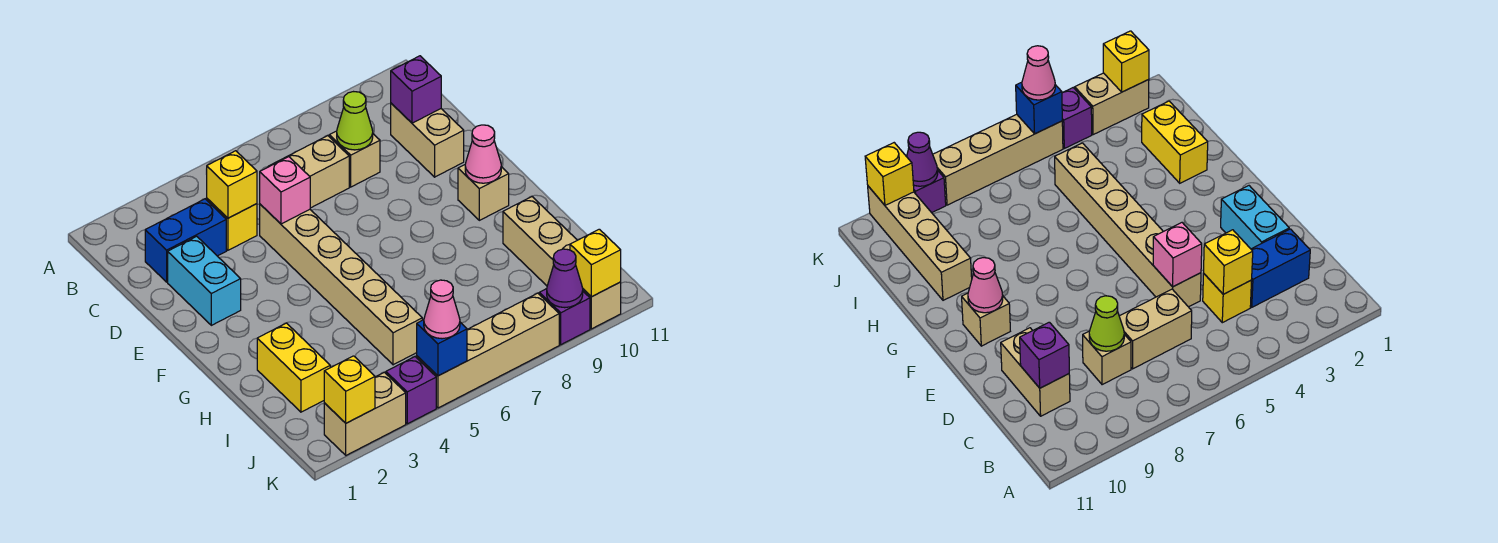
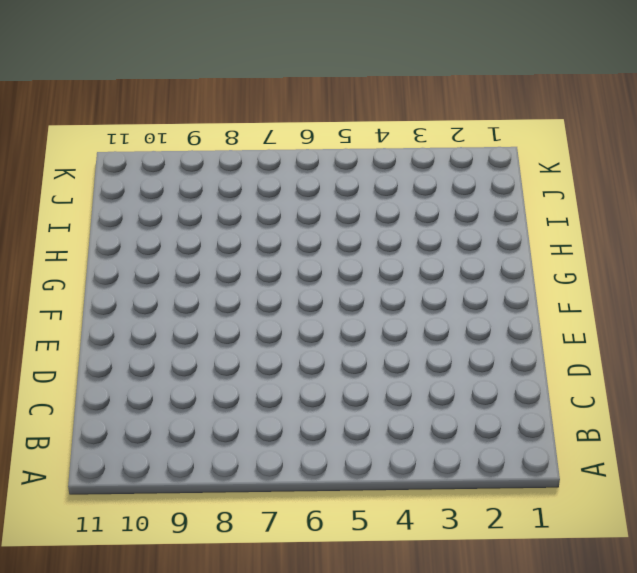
none -> blue brick C2:C3 level 1
none -> yellow brick C4 level 1
none -> tan brick C6:C7 level 1

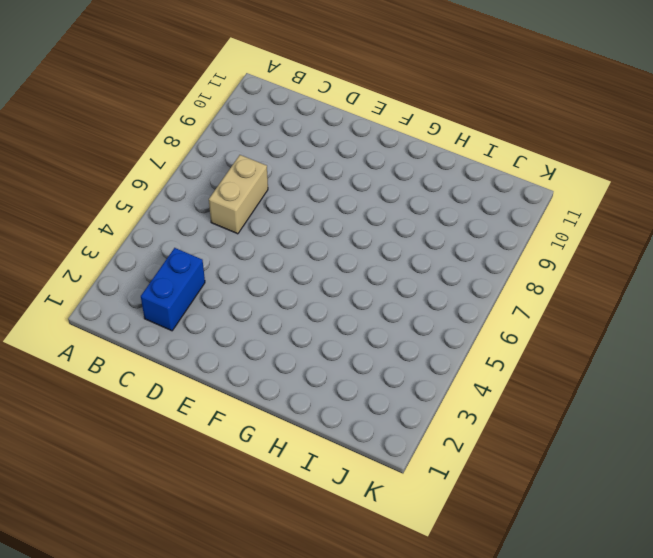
none -> yellow brick C4 level 1
none -> tan brick C8 level 1
none -> tan brick C10:D10 level 1

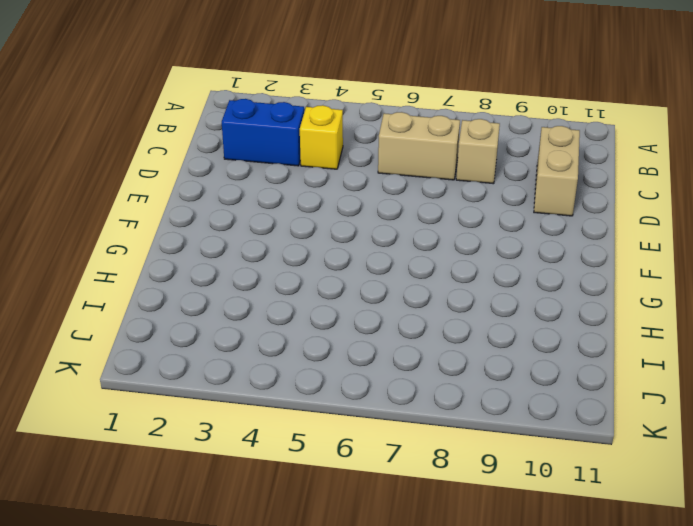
none -> cyan brick D2:E2 level 1
none -> tan brick D5:I5 level 1
none -> tan brick F10 level 1

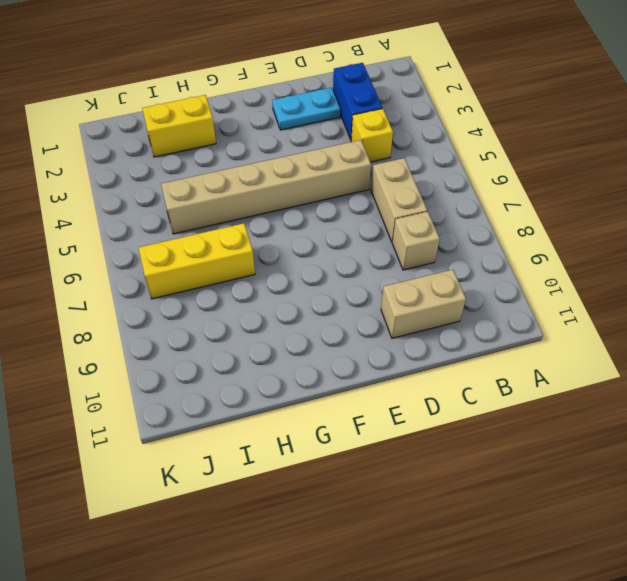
cyan plate D2:E2 level 1 -> cyan brick D2:E2 level 1
yellow brick H7:J7 level 1 -> none
none -> tan brick F10 level 1
none -> tan brick H10:K10 level 1
none -> tan brick K2:K3 level 1

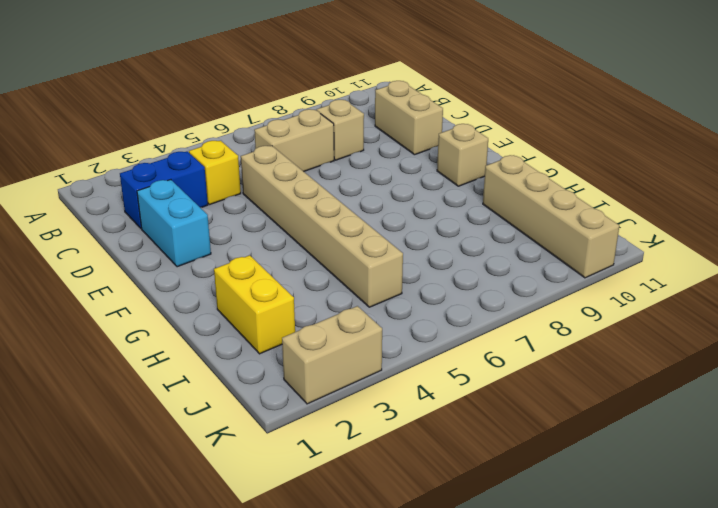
none -> purple brick K4 level 1
none -> tan brick K5:K8 level 1
none -> purple brick K9 level 1

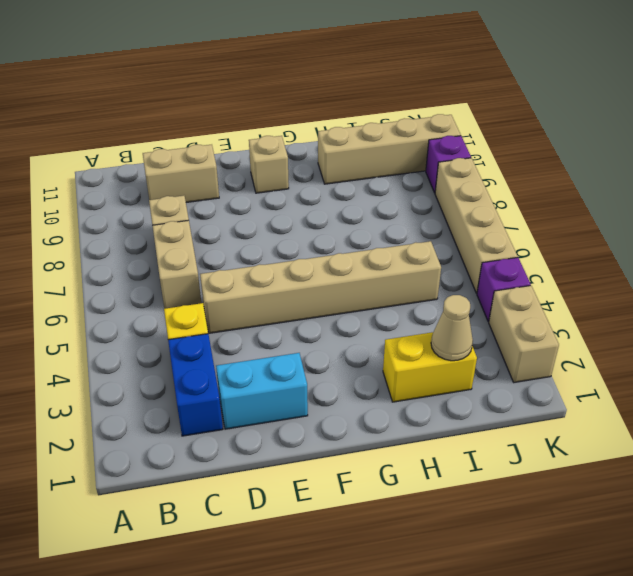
tan cone I2 level 2 -> none
none -> yellow brick C4 level 2
none -> lime cone C8 level 2
none -> purple brick C10 level 2

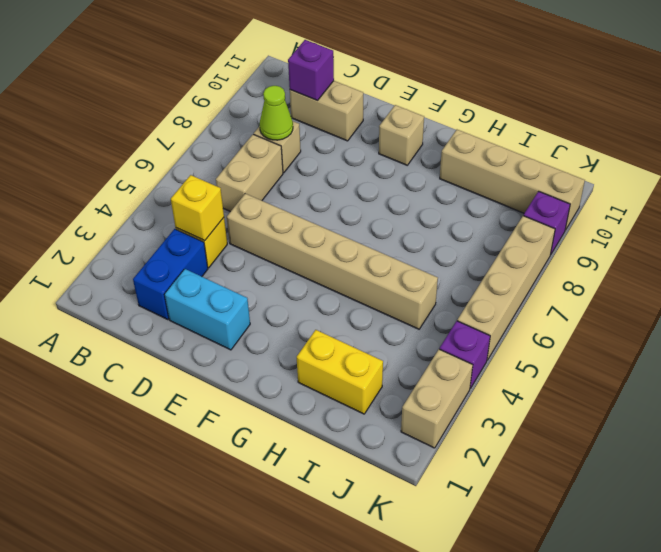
none -> pink brick D5 level 2
none -> pink cone F10 level 2
none -> yellow brick K2 level 2

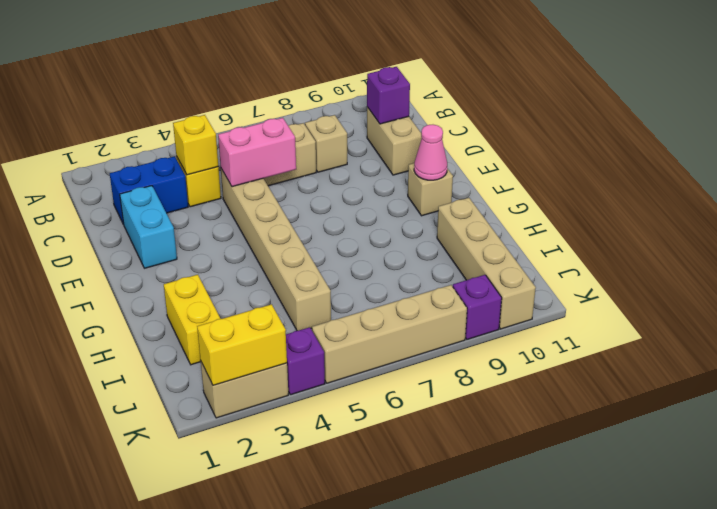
pink brick D5:D6 level 2 -> pink brick D5 level 2
yellow brick K2:K3 level 2 -> yellow brick K2 level 2
none -> lime cone C8 level 2
none -> blue brick K5 level 2
none -> purple cone K9 level 2

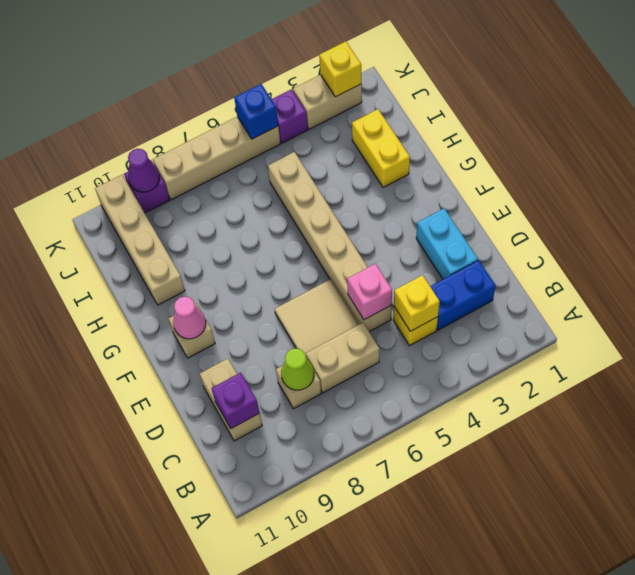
tan tile D6:E7 level 1 -> none
none -> yellow brick K10 level 2
none -> pink cone K5 level 3

